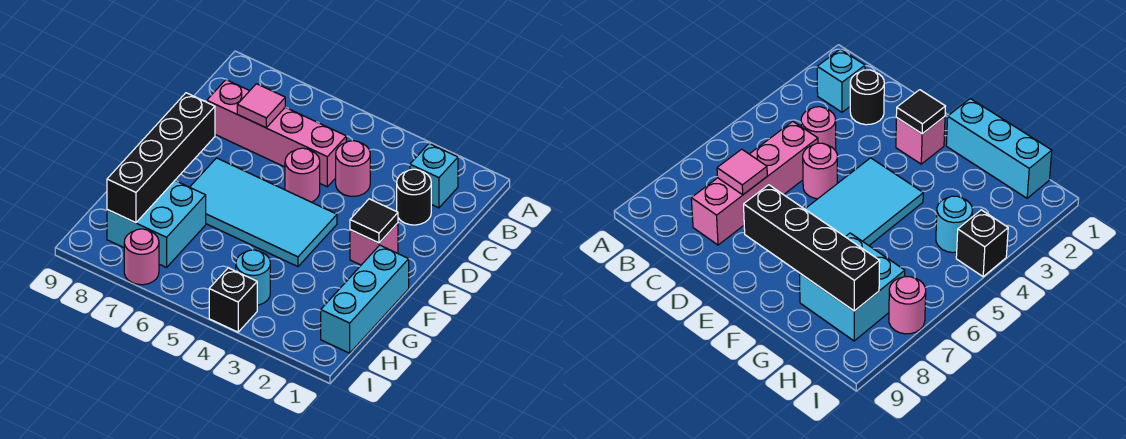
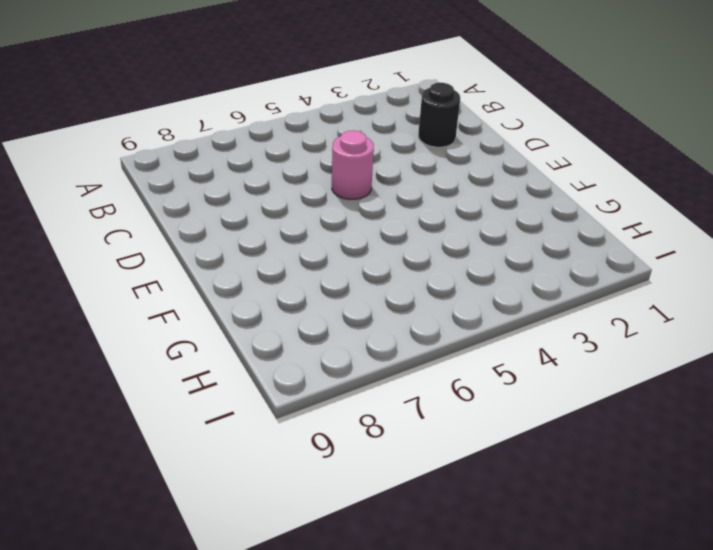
none -> cyan brick B2 level 1
none -> pink round brick C4 level 1
none -> pink brick C5:C8 level 1

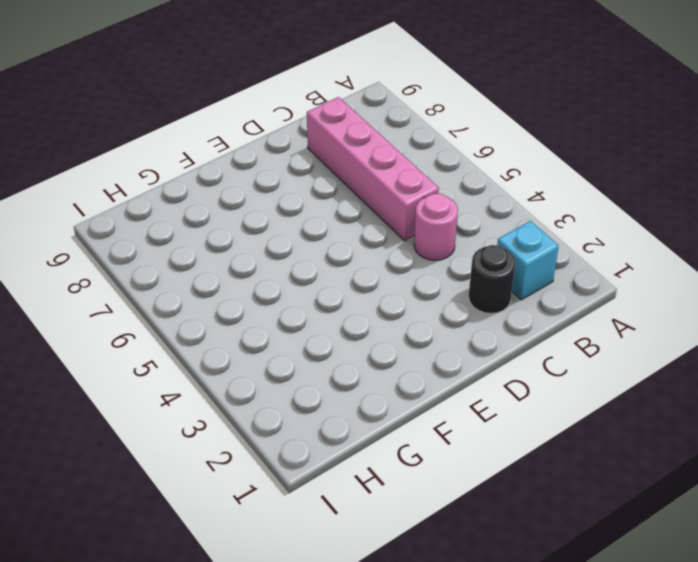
none -> pink round brick D5 level 1
none -> pink brick E2 level 1
none -> cyan tile E4:F7 level 1

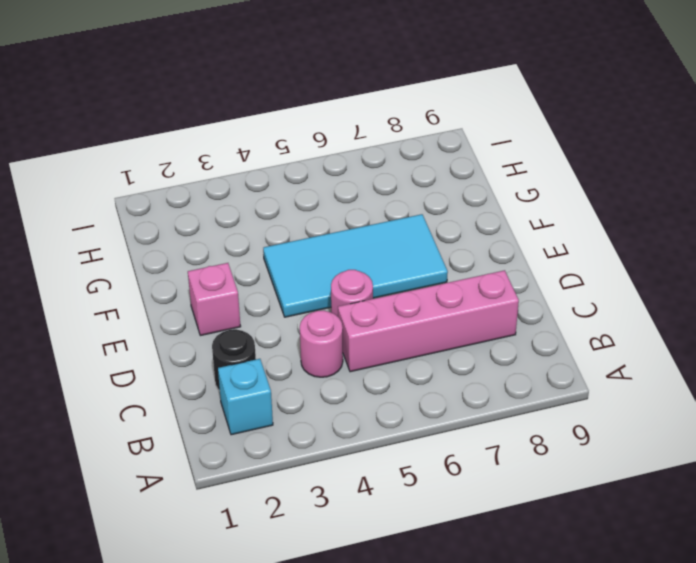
none -> cyan brick F1:H1 level 1
none -> cyan brick G7:H8 level 1
none -> cyan round brick H4 level 1

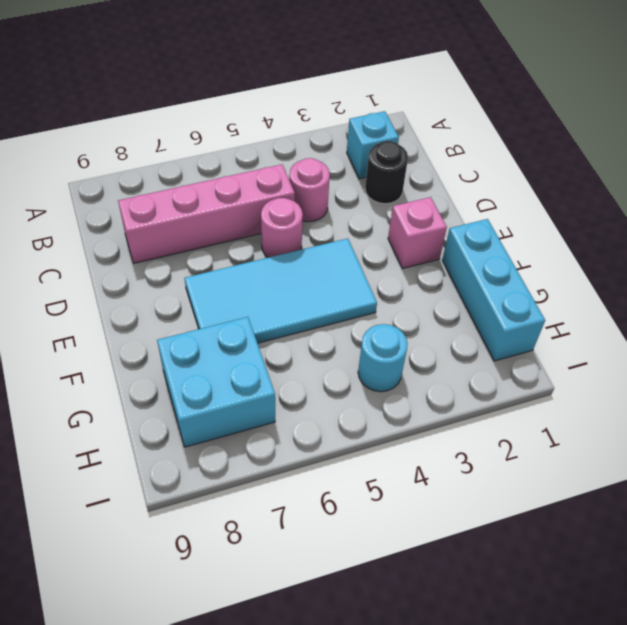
none -> black brick I4 level 1
none -> pink round brick I7 level 1
none -> pink tile C7 level 2

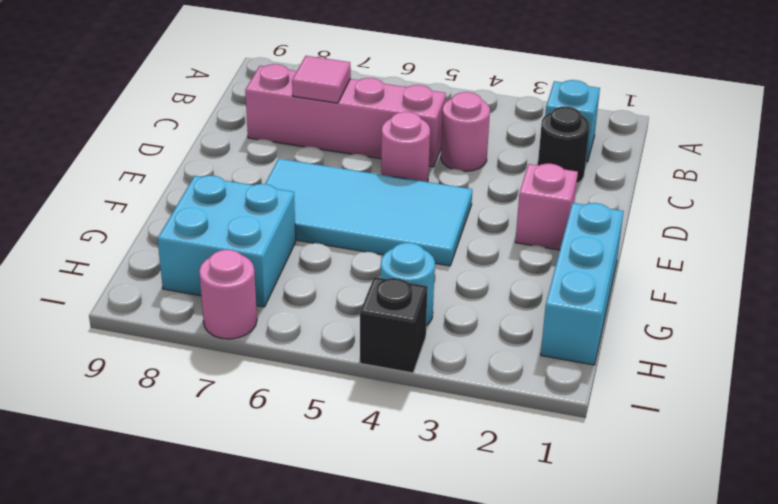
none -> black tile E2 level 2
none -> black brick E8:H8 level 2

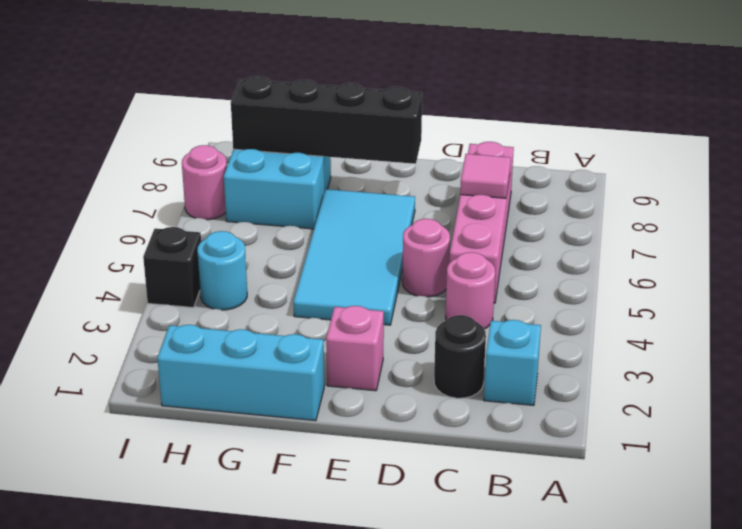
none -> black tile E2 level 2

